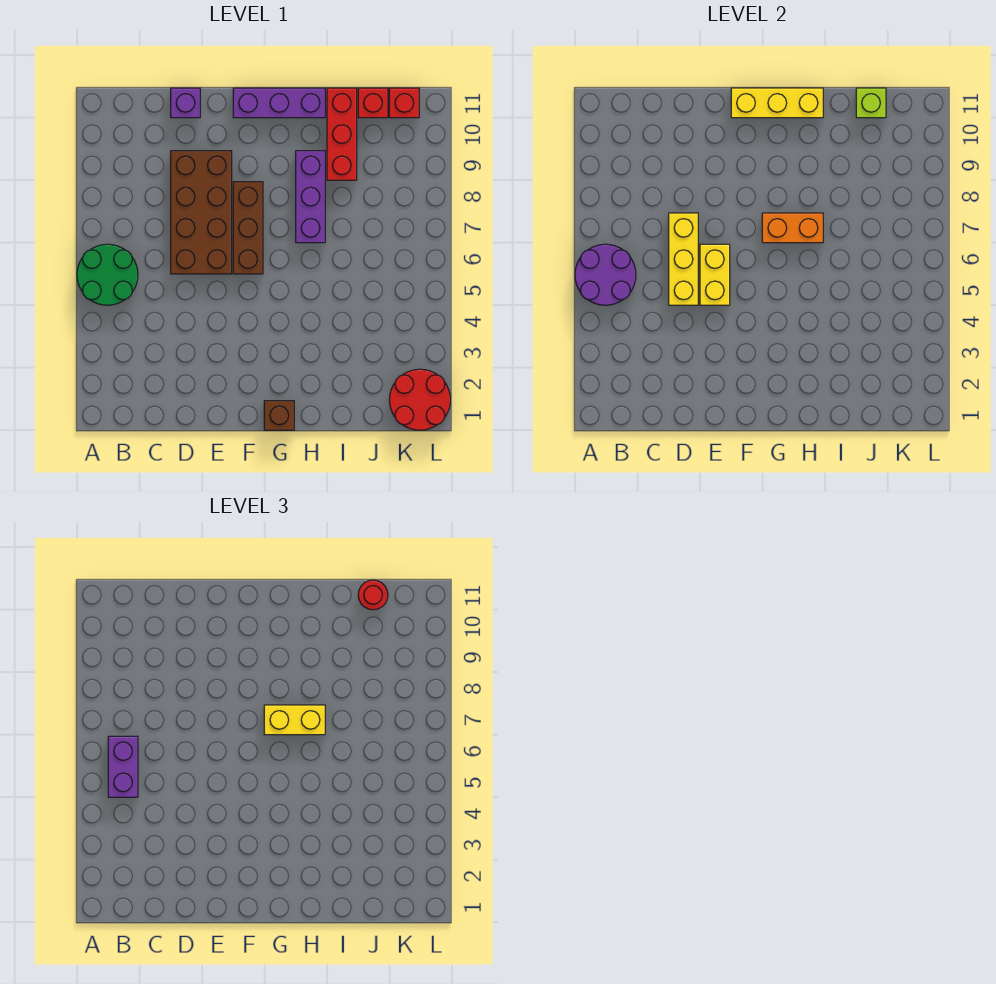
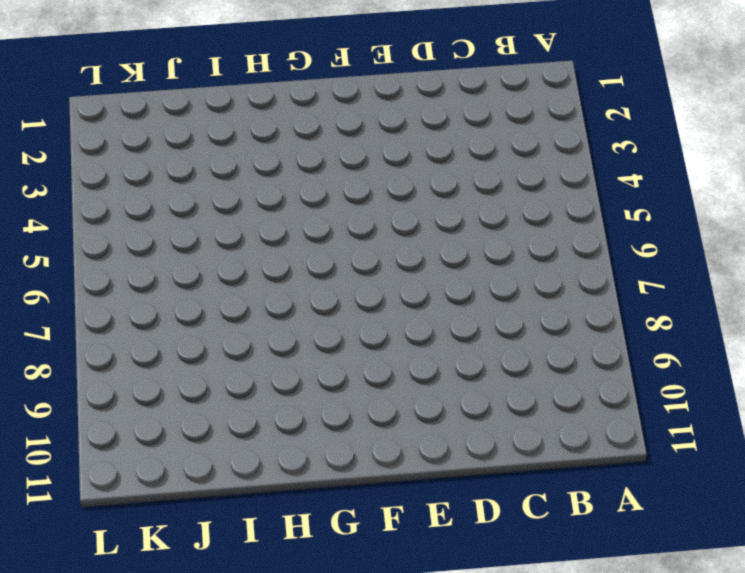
none -> green round brick A5:B6 level 1
none -> brown brick D6:E9 level 1
none -> purple brick D11 level 1

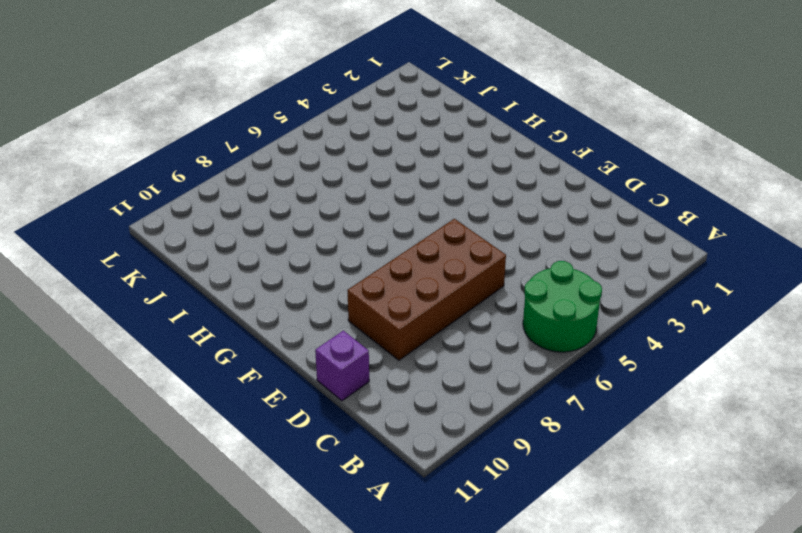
none -> brown brick F6:F8 level 1
none -> purple brick F11:H11 level 1
none -> brown brick G1 level 1

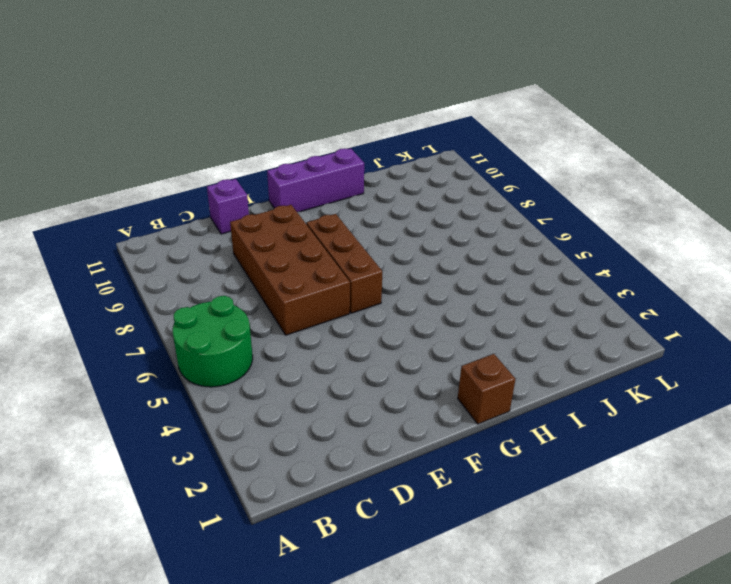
none -> purple brick H7:H9 level 1
none -> red brick I9:I11 level 1
none -> red brick J11 level 1

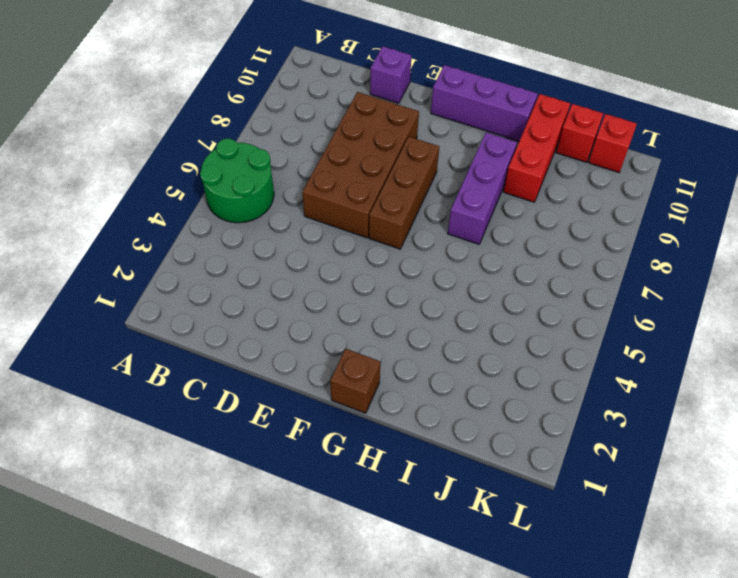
none -> red round brick K1:L2 level 1
none -> purple round brick A5:B6 level 2
none -> yellow brick D5:D7 level 2

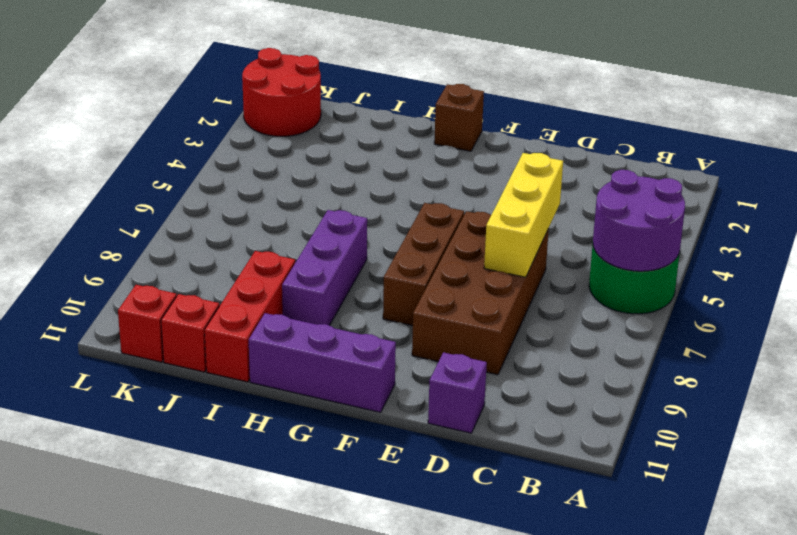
none -> yellow brick E5:E6 level 2
none -> yellow brick F11:H11 level 2
none -> orange brick G7:H7 level 2

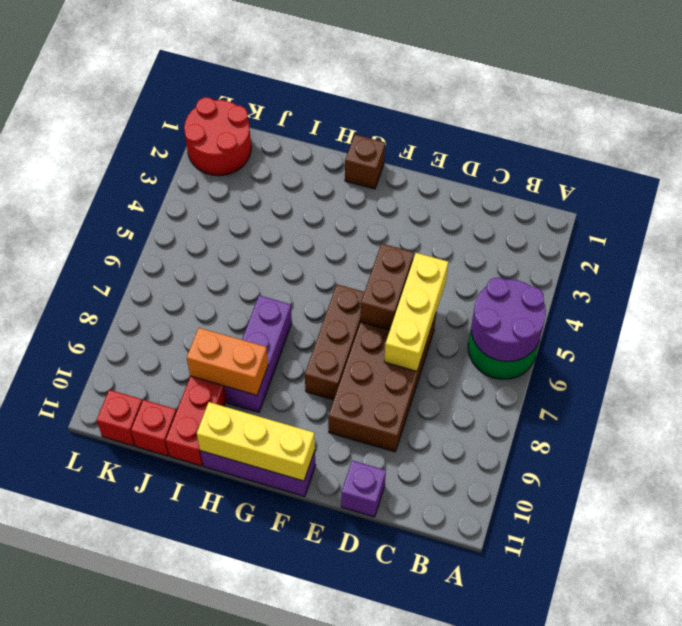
brown brick E5:E6 level 2 -> yellow brick E5:E6 level 2
orange brick H9:I9 level 2 -> orange brick G7:H7 level 2
none -> lime brick J11 level 2
none -> purple brick B5:B6 level 3
none -> yellow brick G7:H7 level 3

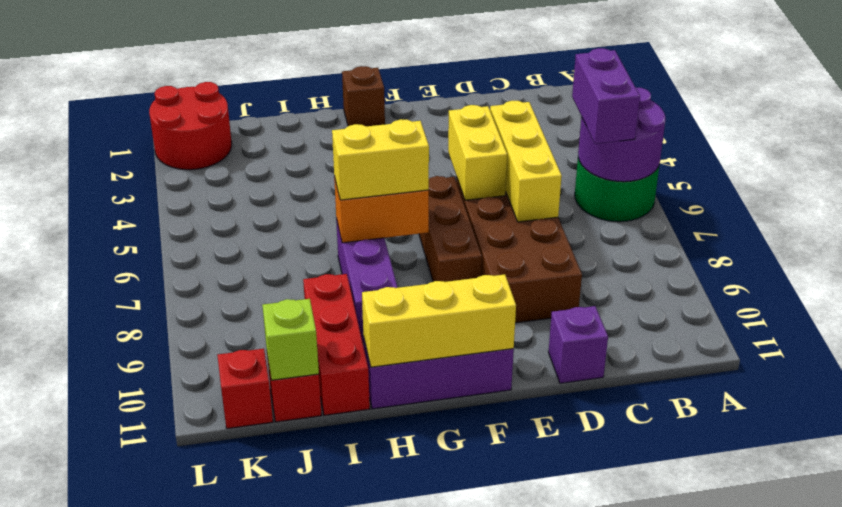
none -> red round brick J11 level 3

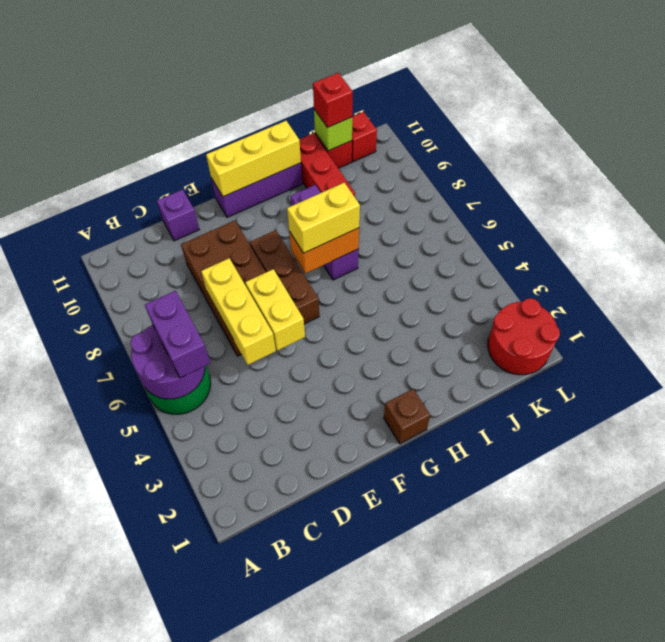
red brick J11 level 3 -> red round brick J11 level 3

